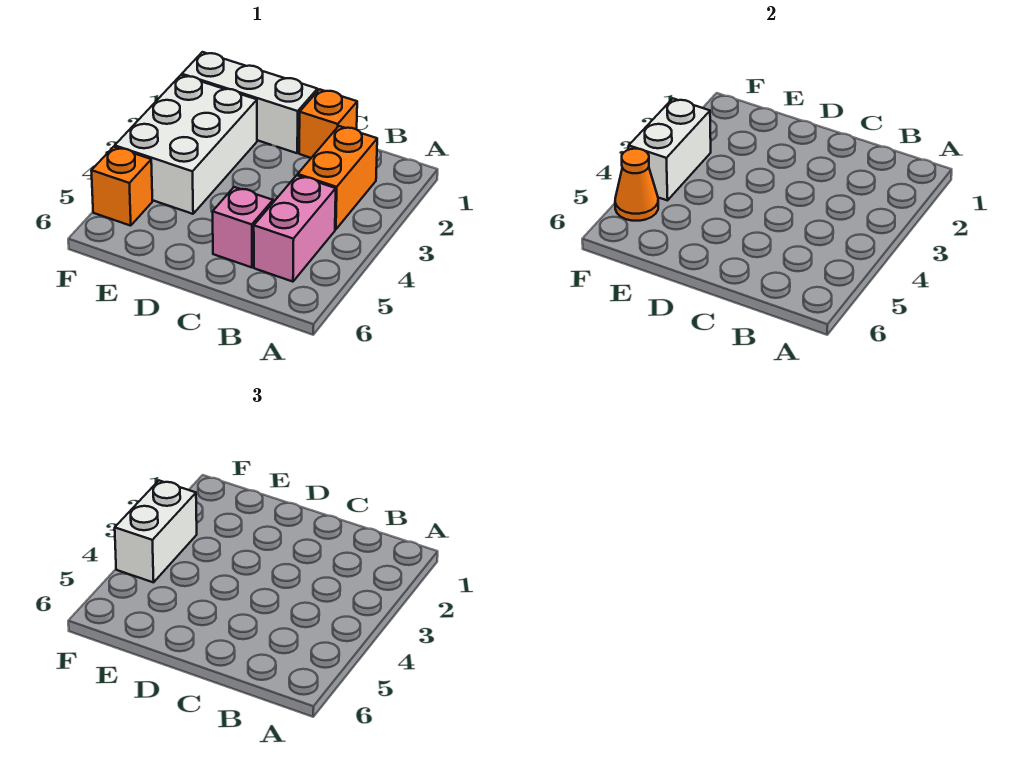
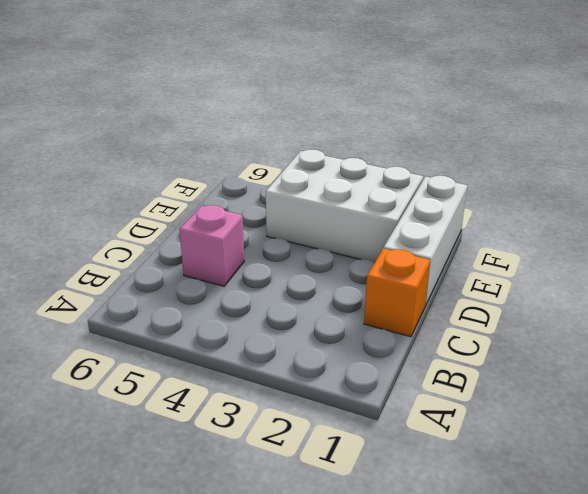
none -> orange brick B2:B3 level 1
none -> pink brick B4:B5 level 1

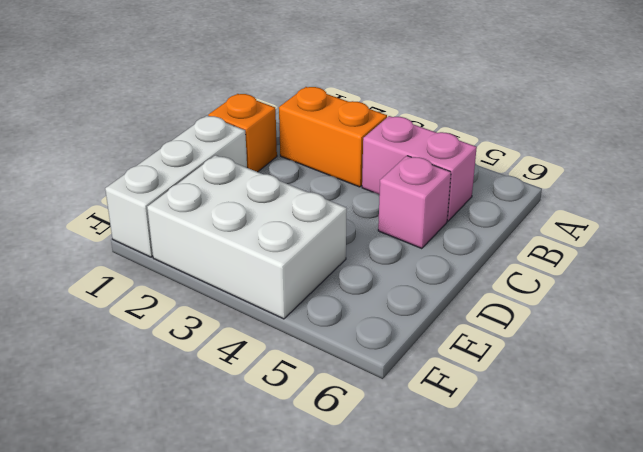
none -> orange brick F5 level 1
none -> white brick F3:F4 level 2

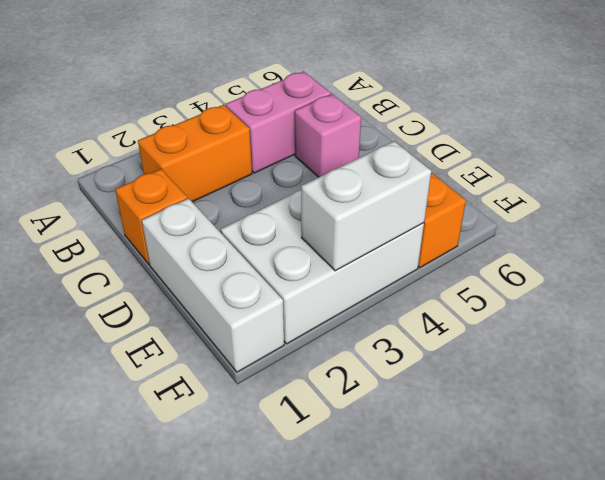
none -> orange cone F5 level 2
none -> white brick F3:F4 level 3

